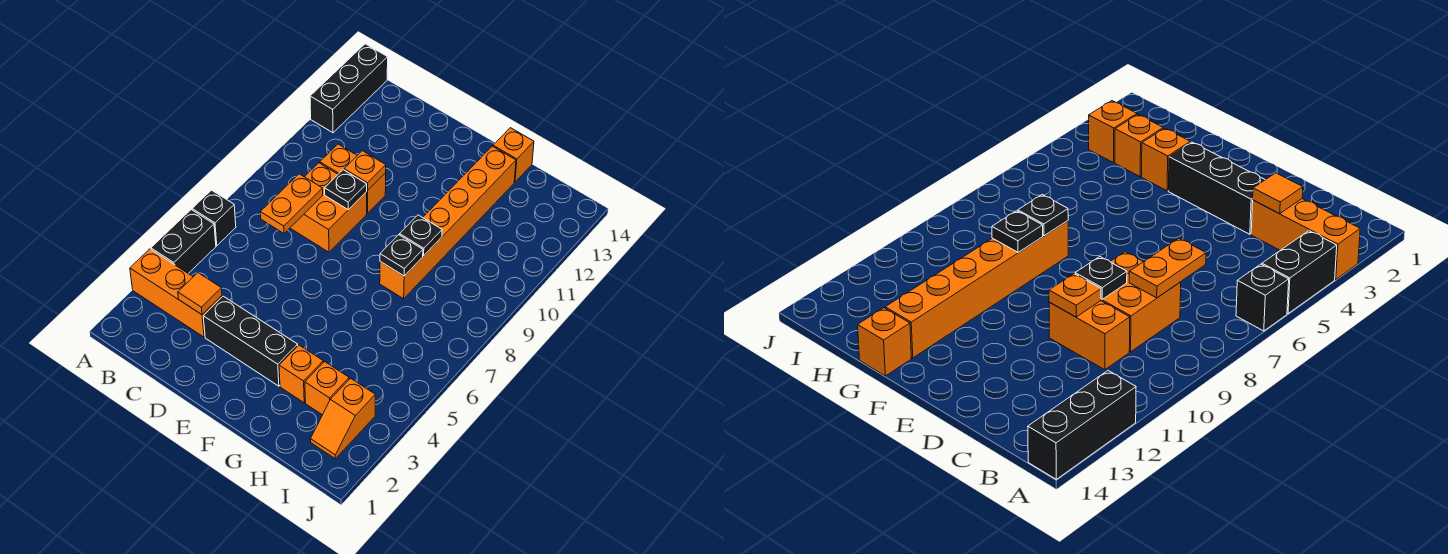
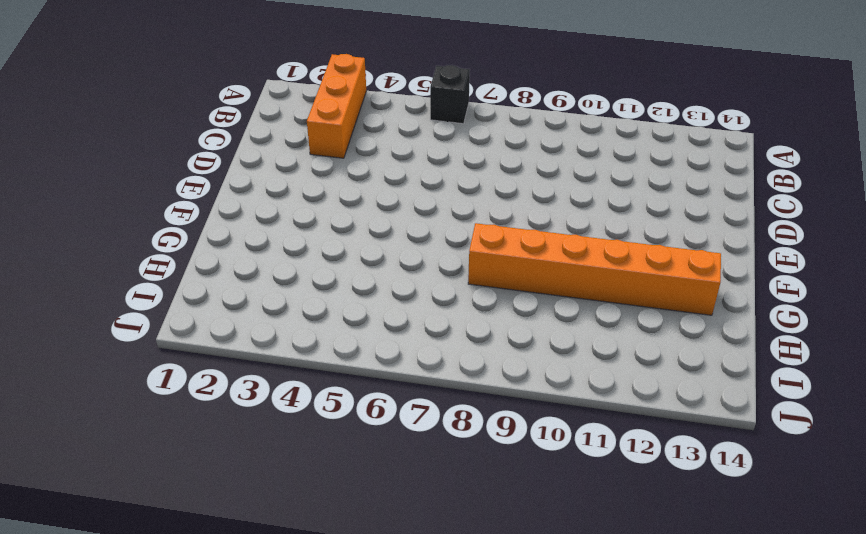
none -> black brick A4:A5 level 1
none -> black brick A12:A14 level 1
none -> orange brick C8:D9 level 1

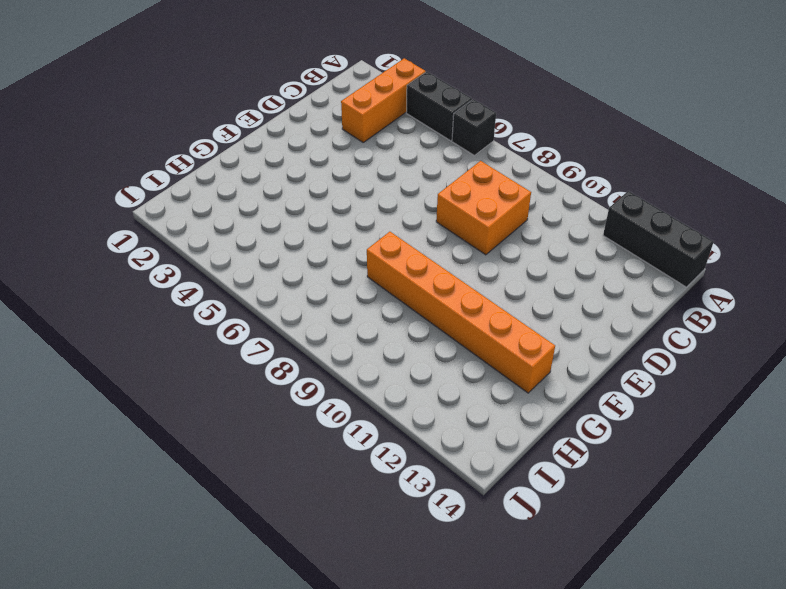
none -> orange brick C10:D10 level 1
none -> black brick D3:F3 level 1
none -> orange brick G3 level 1

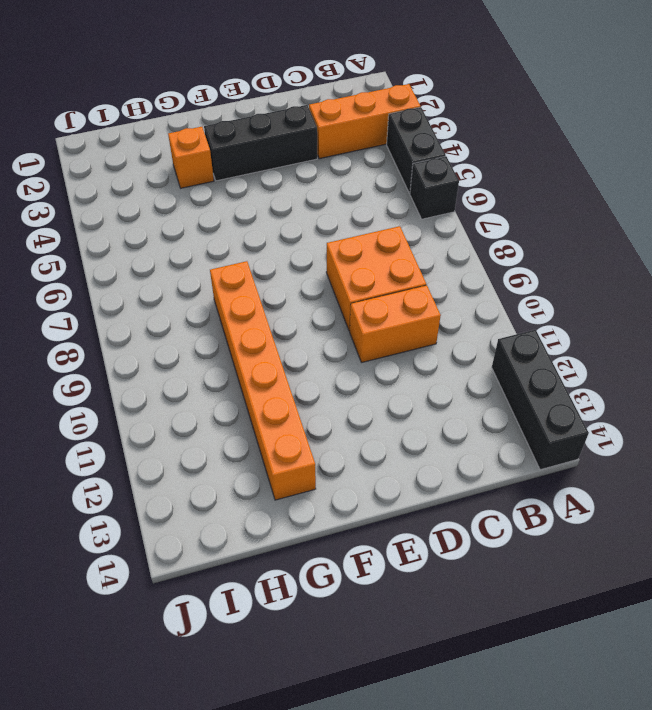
none -> orange brick G14 level 1
none -> orange brick H3 level 1
none -> orange slope I2:I3 level 1 top 3

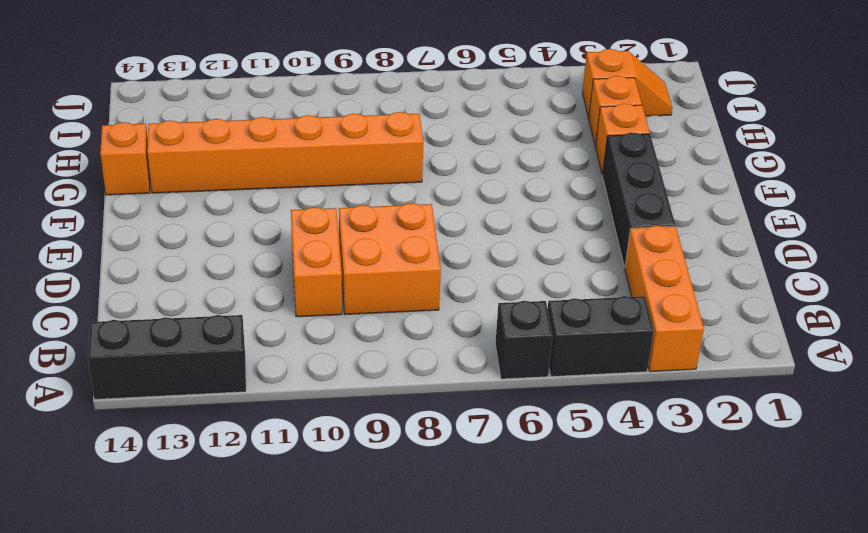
none -> orange tile C3 level 2
none -> orange plate C7:C8 level 2
none -> black plate D9 level 2

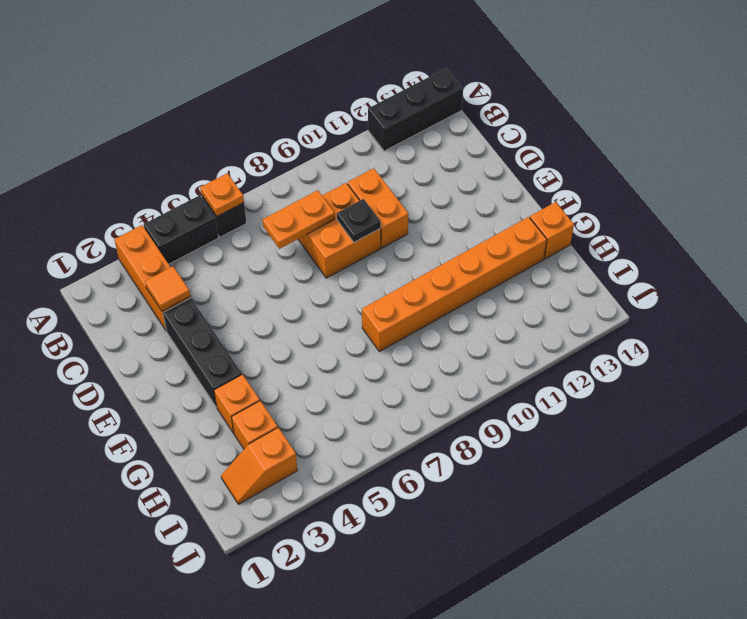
orange plate A6 level 2 -> orange plate D10 level 2
none -> black plate G8 level 2
none -> black plate G9 level 2

